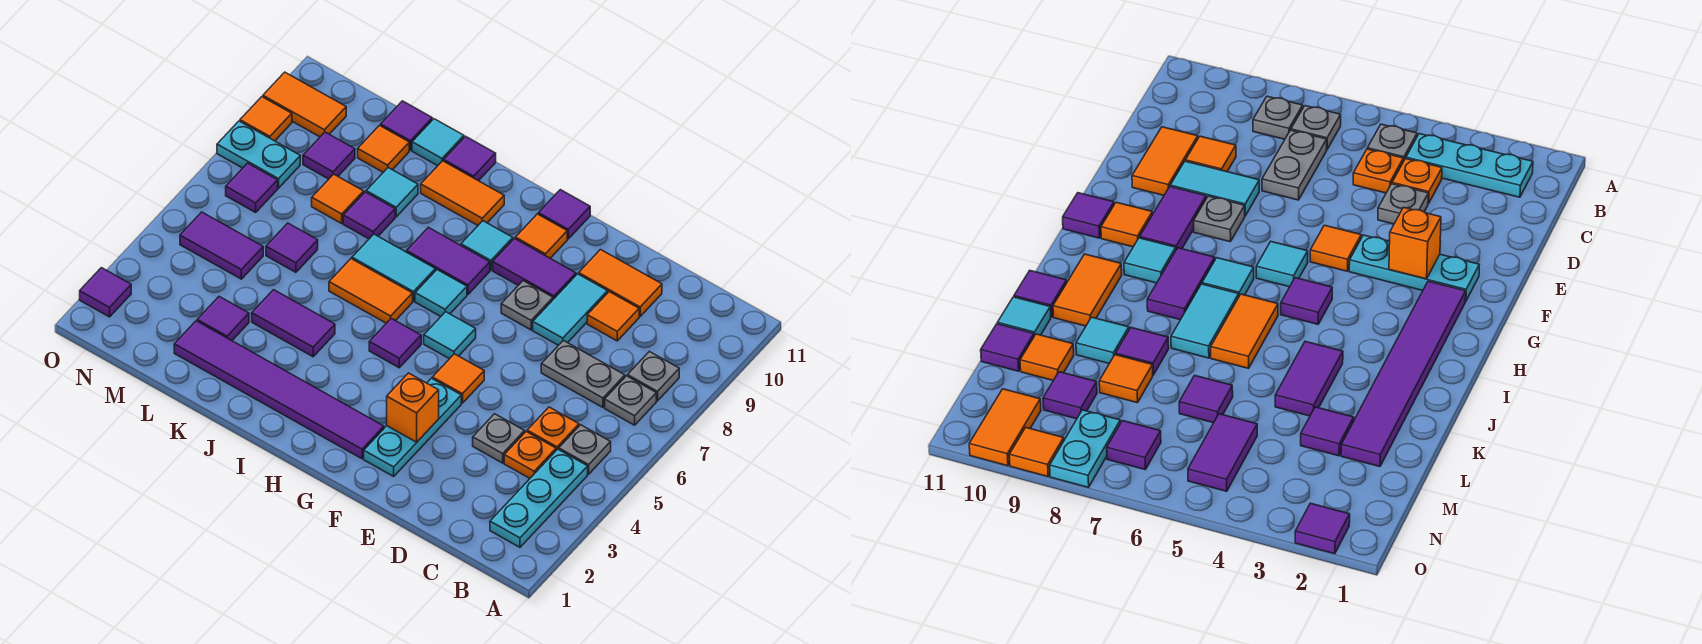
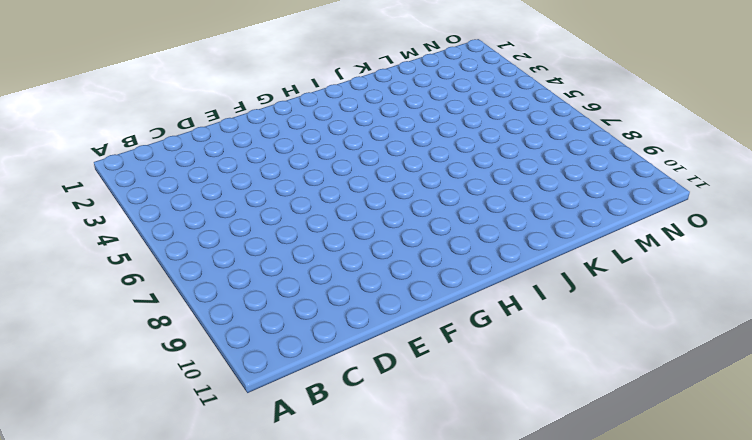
none -> cyan plate B2:B4 level 1
none -> grey plate B5 level 1
none -> grey plate B7 level 1
none -> grey plate B8 level 1

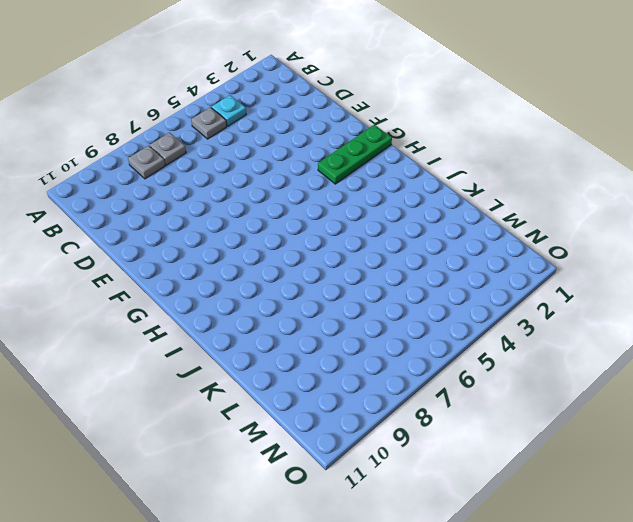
cyan plate B4 level 1 -> cyan plate B2:B4 level 1
green plate G1:G3 level 1 -> purple tile G2:L2 level 1
none -> orange plate C4 level 1
none -> orange plate C5 level 1
none -> grey plate C7:D7 level 1
none -> grey plate D4 level 1

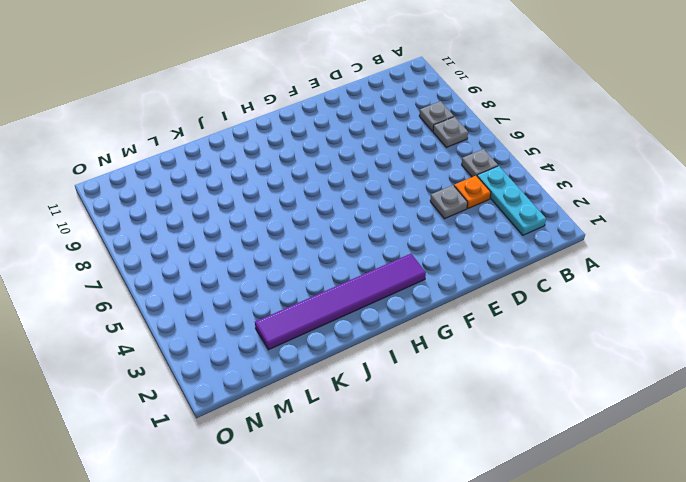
none -> orange plate C5 level 1
none -> grey plate C7:D7 level 1
none -> orange tile D9 level 1
none -> orange tile D10:E10 level 1

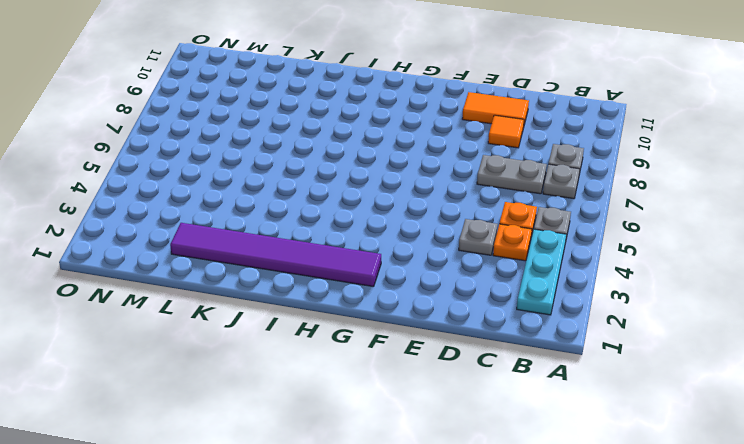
none -> cyan tile E8:E9 level 1
none -> cyan plate F2:F4 level 1
none -> orange tile F5 level 1
none -> grey plate F8 level 1

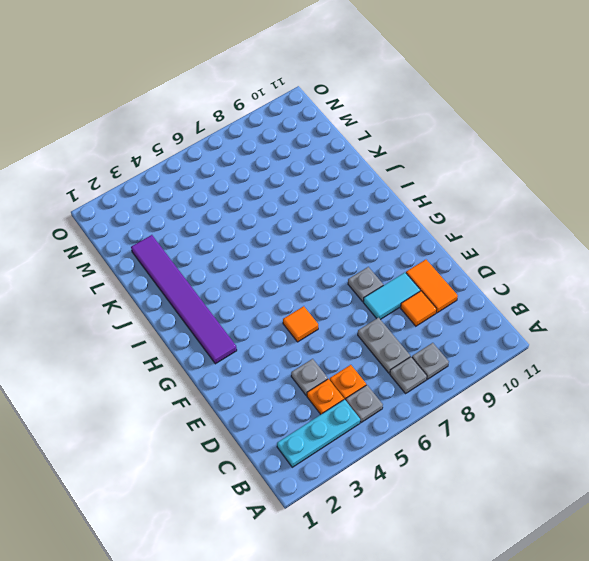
none -> cyan plate F2:F4 level 1
none -> purple tile F9:G9 level 1
none -> cyan tile G6 level 1
none -> orange tile G10 level 1

